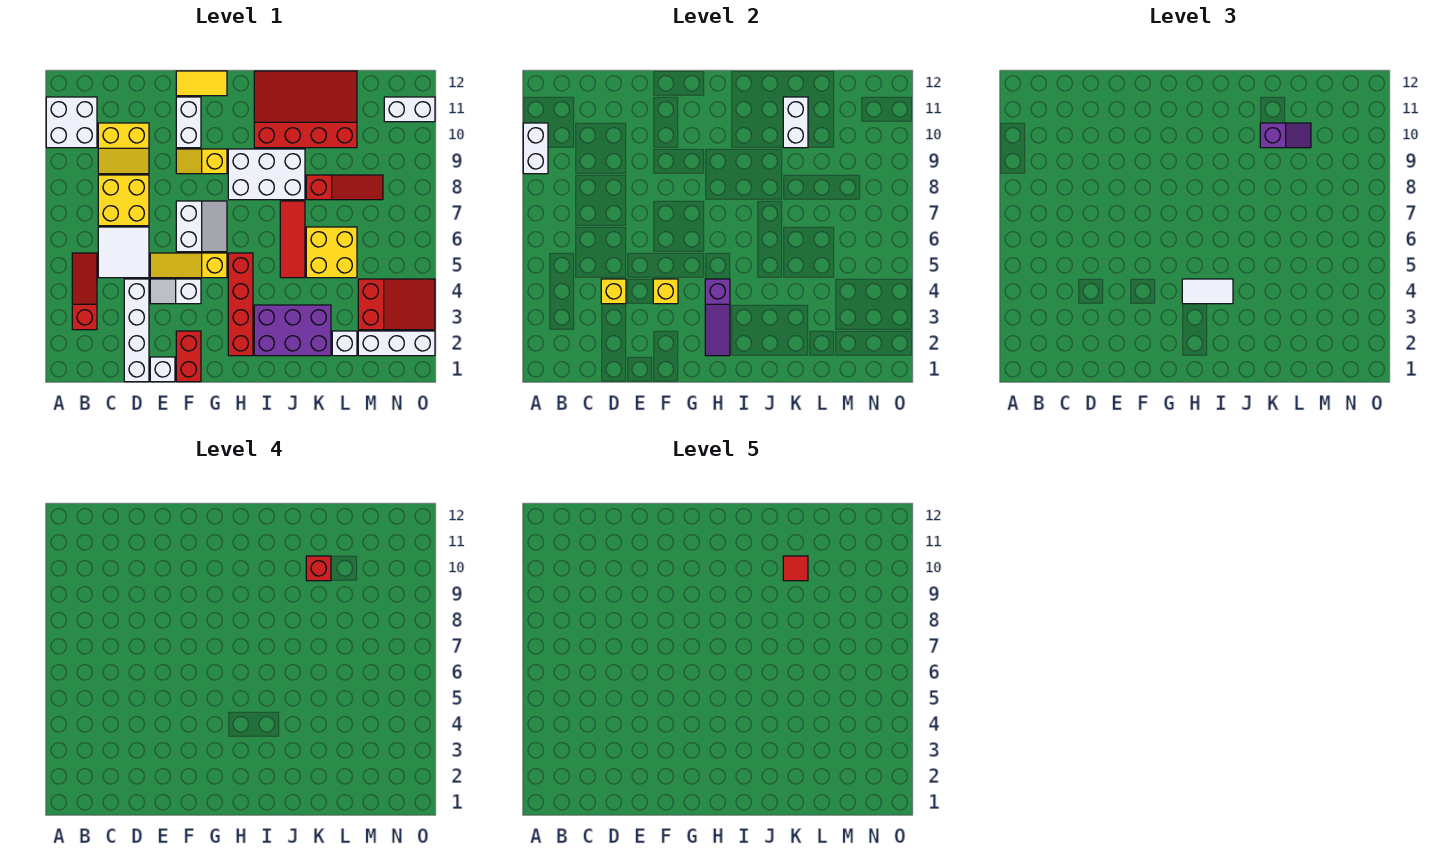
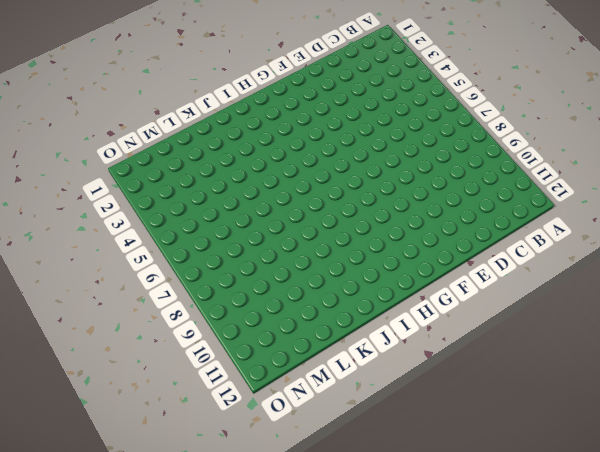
none -> white brick A10:B11 level 1
none -> red slope B3:B5 level 1 top 3
none -> white tile C5:D6 level 1
none -> yellow brick C7:D8 level 1

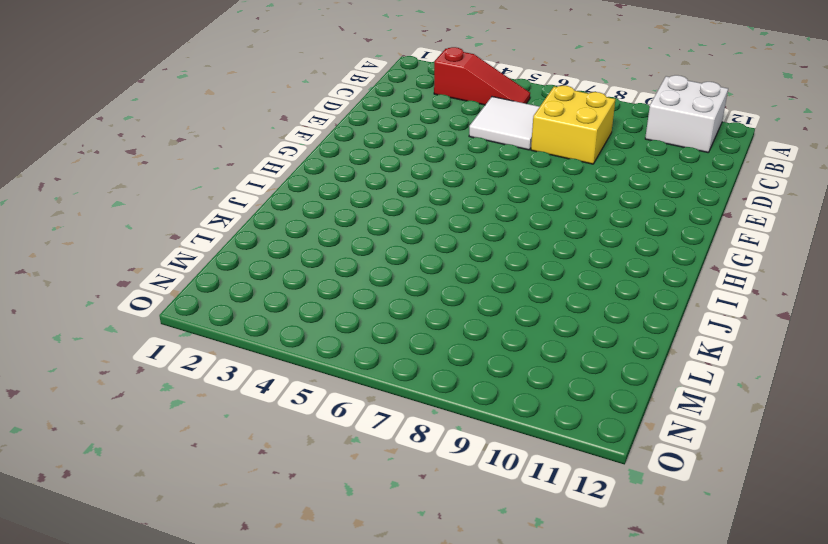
none -> yellow slope C9:D10 level 1 top 10
none -> white brick D1:D4 level 1
none -> white brick E1 level 1
none -> white slope E4:F4 level 1 top F

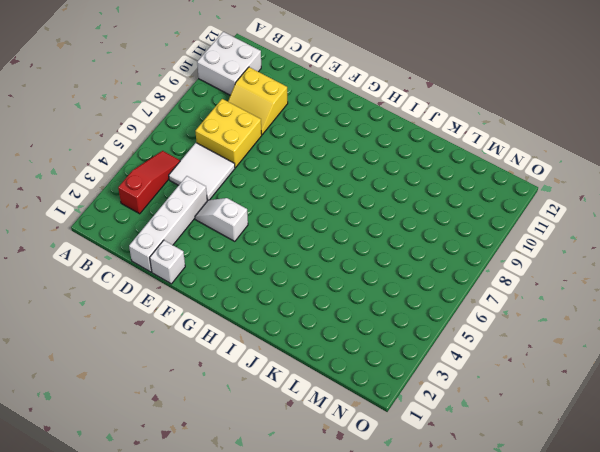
none -> yellow slope E5:G5 level 1 top G
none -> red brick F1:F2 level 1
none -> white slope F6:G7 level 1 top F
none -> yellow slope F9:G9 level 1 top G

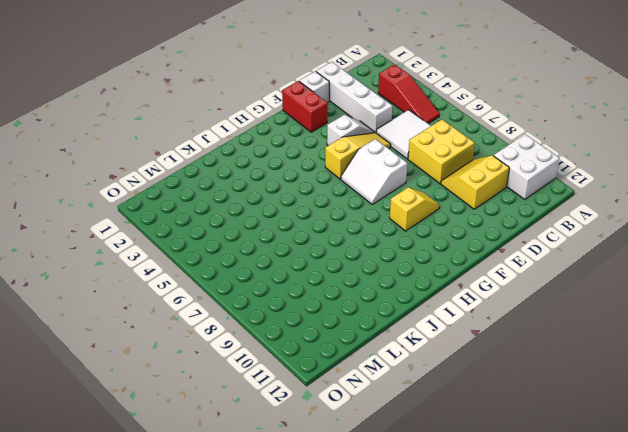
none -> white brick F10:F11 level 1
none -> yellow tile F12:G12 level 1
none -> red brick H2:H5 level 1
none -> white brick H8:J9 level 1

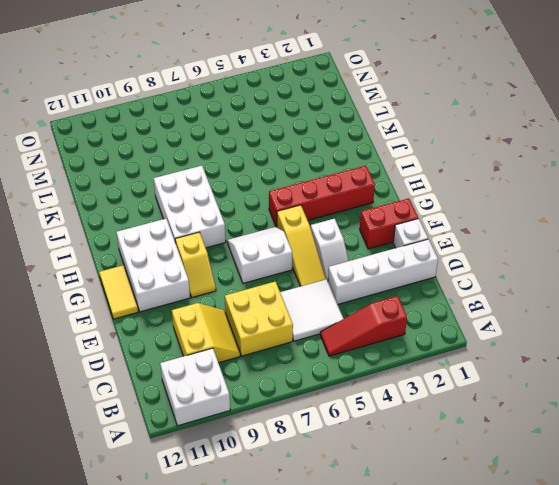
white brick F10:H11 level 1 -> white brick F10:F11 level 1
none -> purple brick I2:K3 level 1
none -> red slope I10:L12 level 1 top 10
none -> red tile J5:J7 level 1
none -> yellow brick K5:L6 level 1

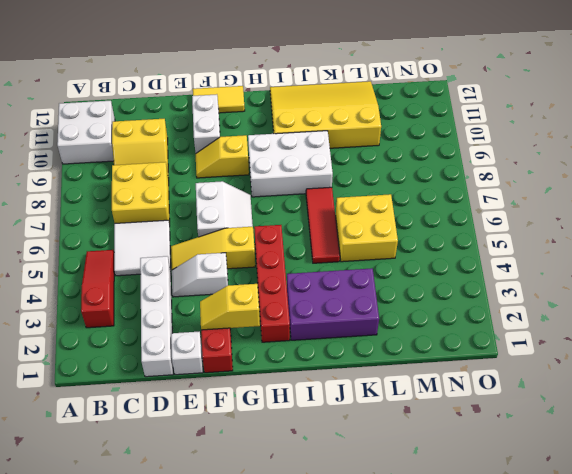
yellow slope F2:G2 level 2 top G -> none
yellow slope I10:L12 level 1 top 10 -> red slope I10:L12 level 1 top 10
none -> red slope K8:M8 level 1 top K
none -> white brick L2 level 1
none -> white brick M2:O2 level 1
none -> red slope M3:O4 level 1 top M

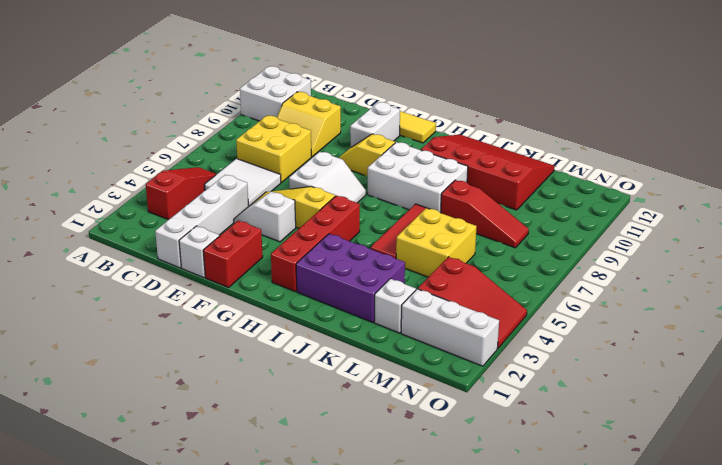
none -> white brick N11:O11 level 1
none -> white brick A9:A10 level 2
none -> yellow brick D4 level 2
none -> yellow brick F4 level 2

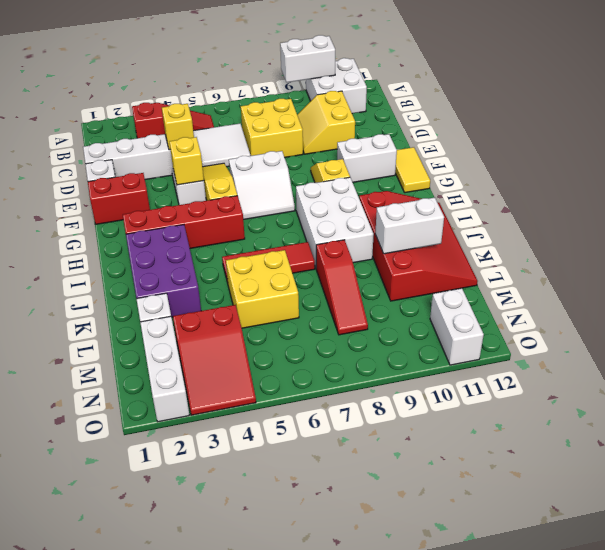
none -> purple slope H2:H4 level 2 top 4
none -> white tile H4:I4 level 3
none -> purple slope K10:L10 level 3 top K
none -> red brick K10 level 4

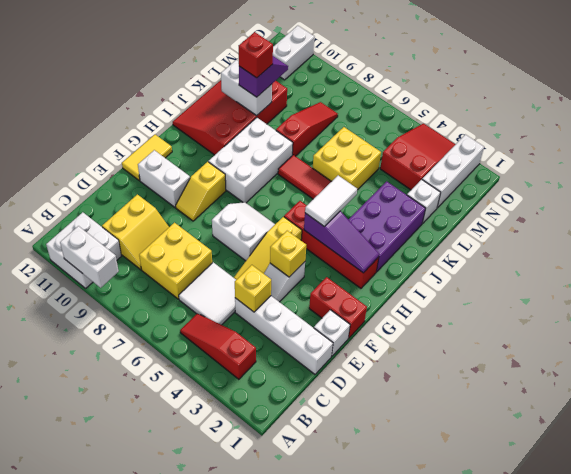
none -> red tile K10 level 5

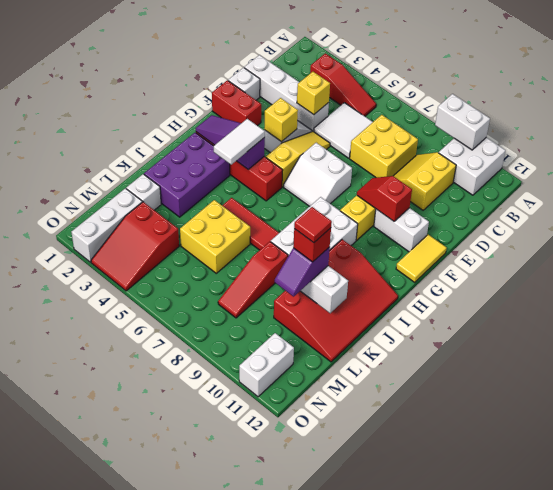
red slope F9:F10 level 2 top 10 -> none

